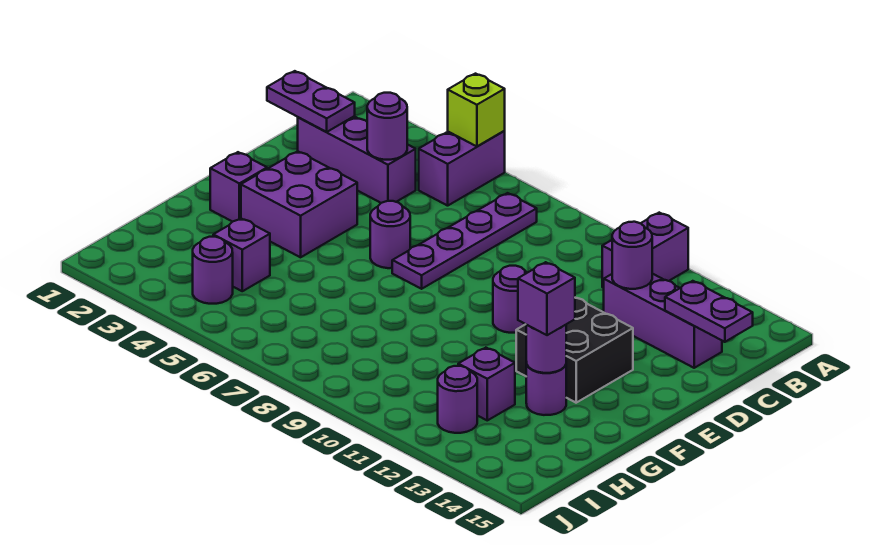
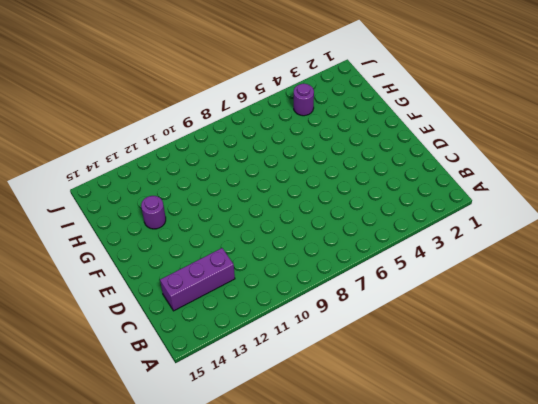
none -> purple brick A5:B5 level 1
none -> purple brick A11:B11 level 1
none -> purple plate B7:E7 level 1

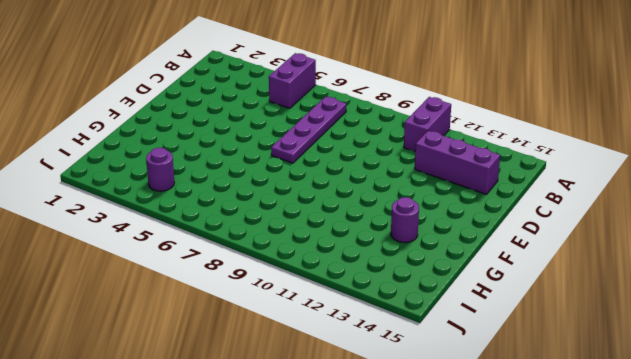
none -> purple brick C2:C4 level 1
none -> purple brick E3:F4 level 1
none -> purple round brick E6 level 1

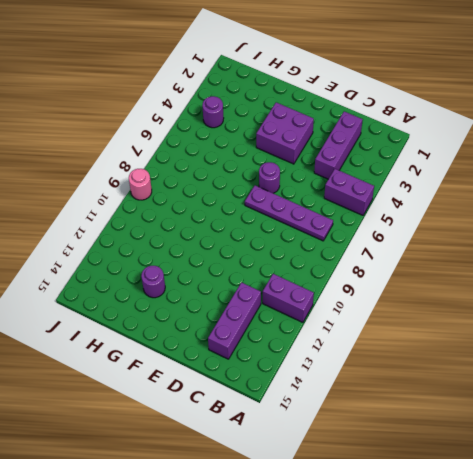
pink round brick J9 level 1 -> none
none -> purple round brick E10 level 1
none -> black brick E12:F13 level 1
none -> purple brick F2 level 1

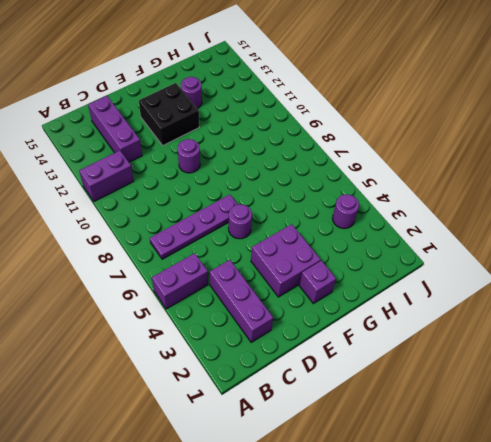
none -> purple brick H4 level 1
none -> purple brick H12 level 1
none -> purple round brick I12 level 1

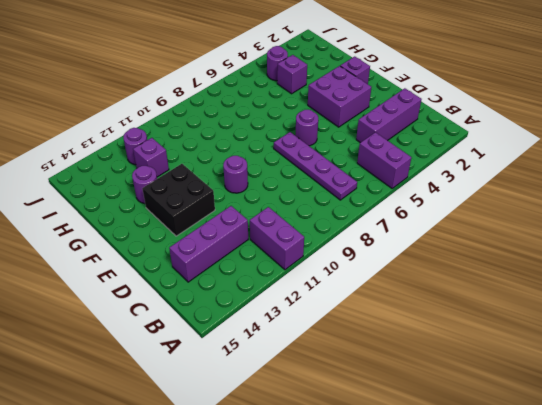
none -> lime brick A5 level 2
none -> purple plate C1:C2 level 2
none -> purple round brick C4 level 2

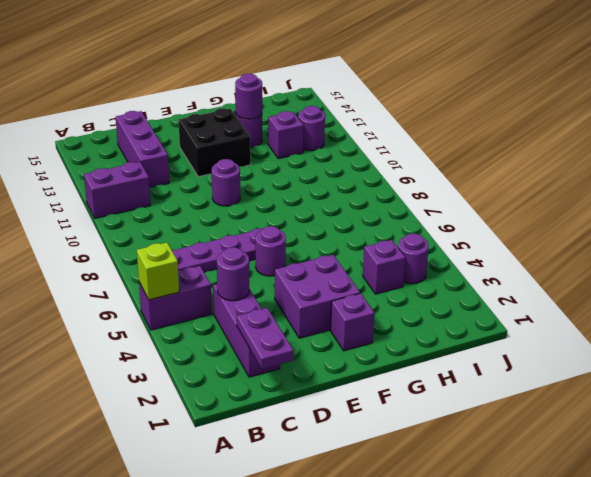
none -> purple round brick C12 level 2
none -> purple plate C14:C15 level 2
none -> purple brick G13 level 3

